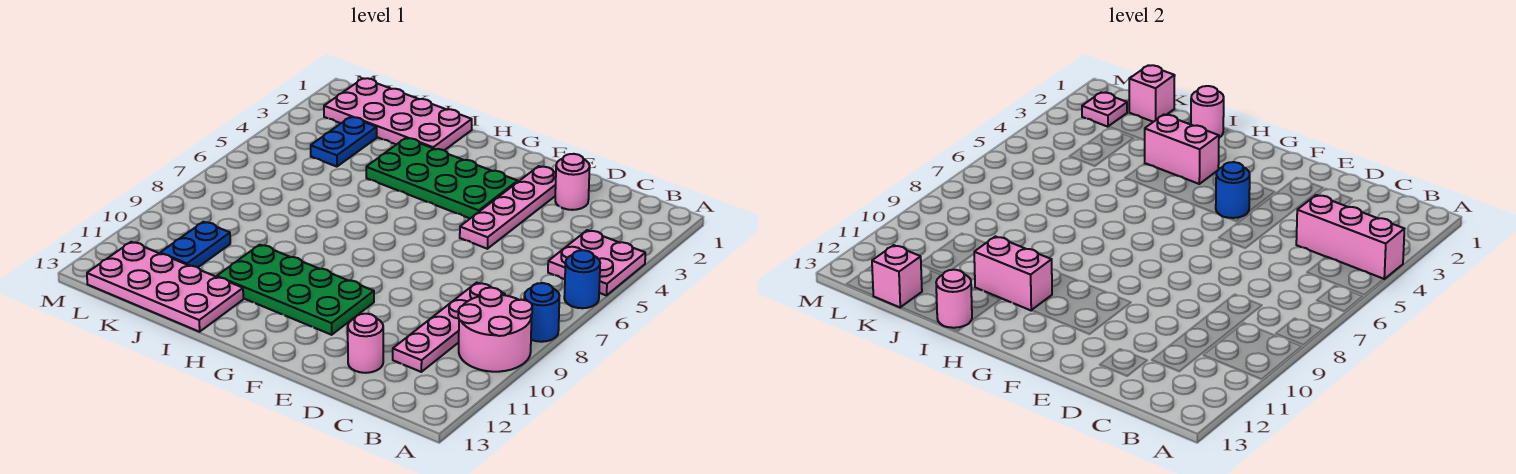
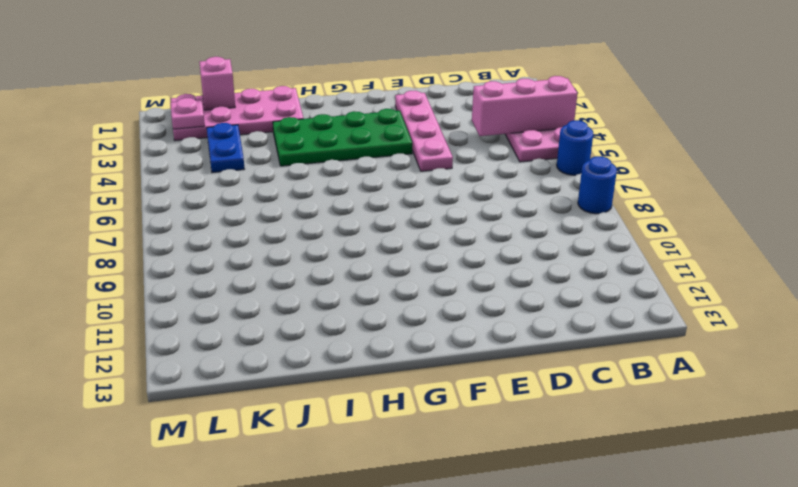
none -> pink round brick A9:B10 level 1
none -> pink plate C8:C11 level 1
none -> pink round brick D2 level 1

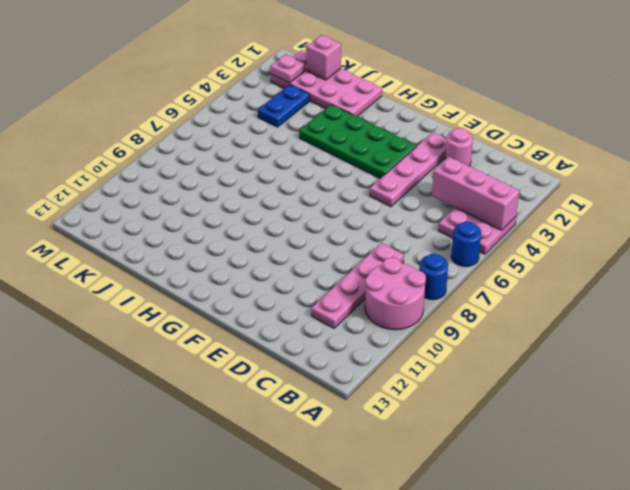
none -> pink round brick D12 level 1
none -> green plate F10:I11 level 1
none -> pink plate I12:L13 level 1

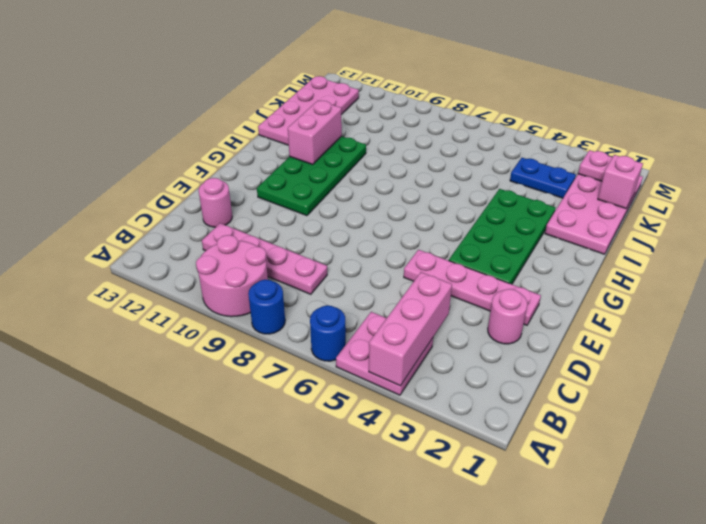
none -> blue plate K10:K11 level 1
none -> blue round brick F4 level 2
none -> pink brick H3:I3 level 2

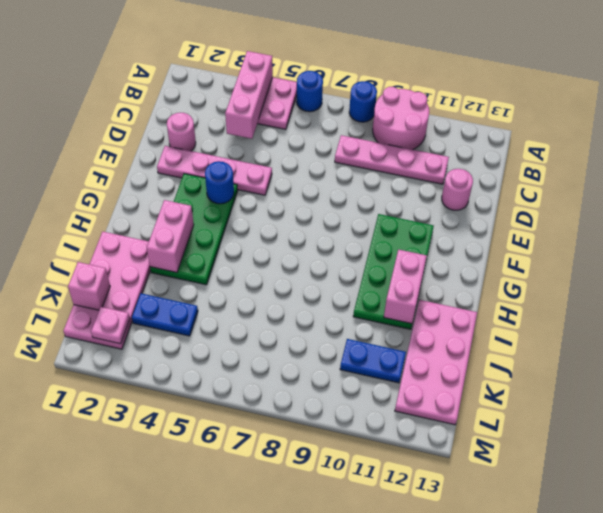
none -> pink round brick I1 level 2
none -> pink round brick I13 level 2
none -> pink brick K13 level 2

